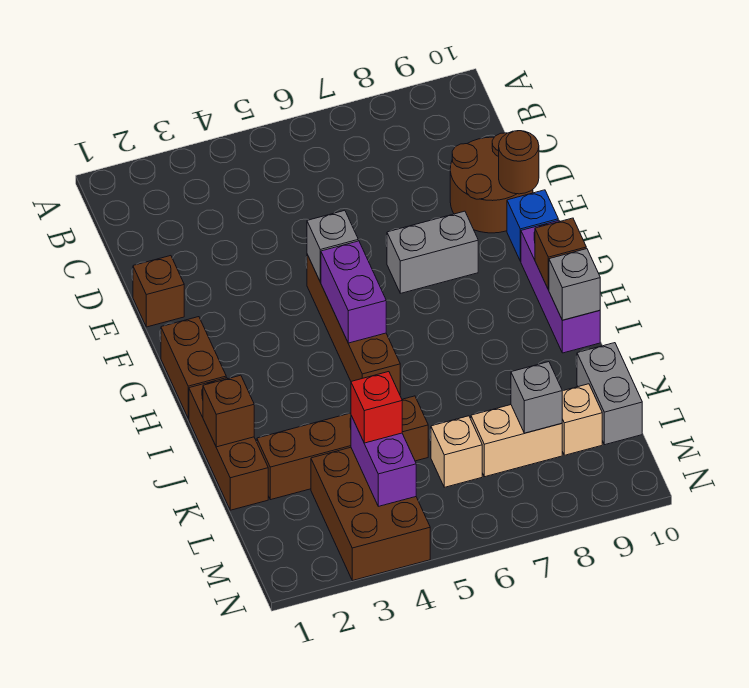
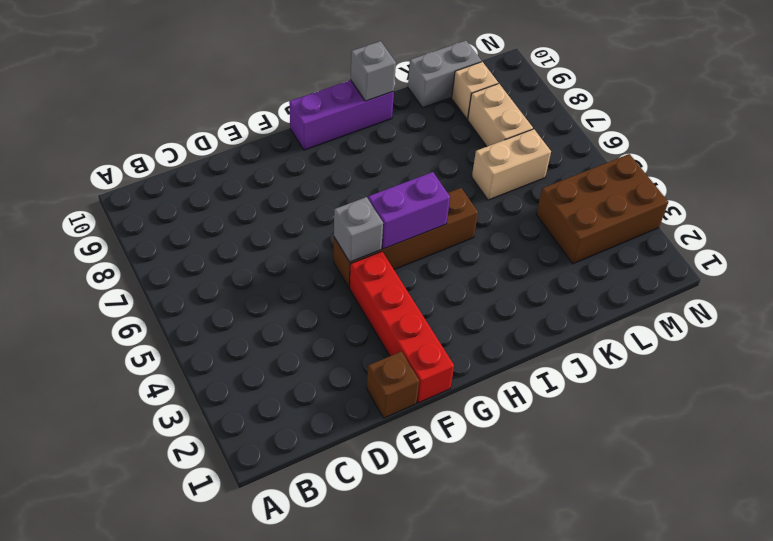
red brick F1:F4 level 1 -> none
tan brick K6:L6 level 1 -> tan brick L6 level 1
none -> brown round brick D9:E10 level 1
none -> grey brick F7:F8 level 1
none -> blue brick F10 level 1

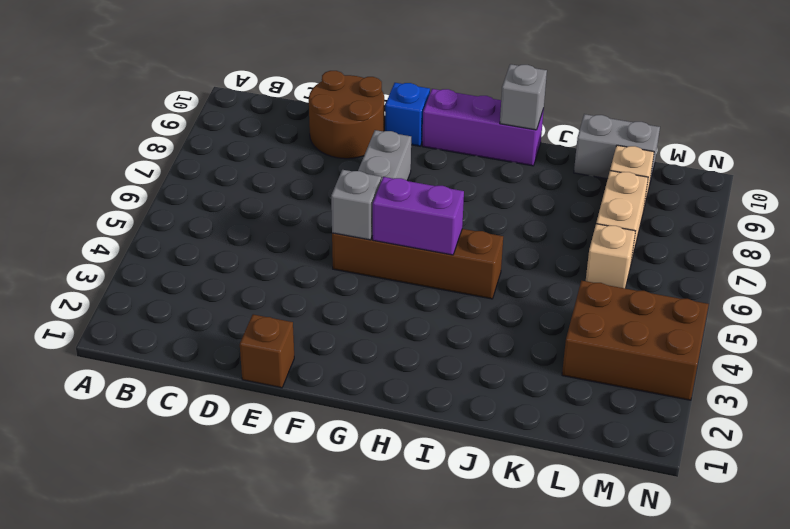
none -> brown brick G1:H1 level 1
none -> brown brick I1:K1 level 1
none -> brown brick K2:K5 level 1

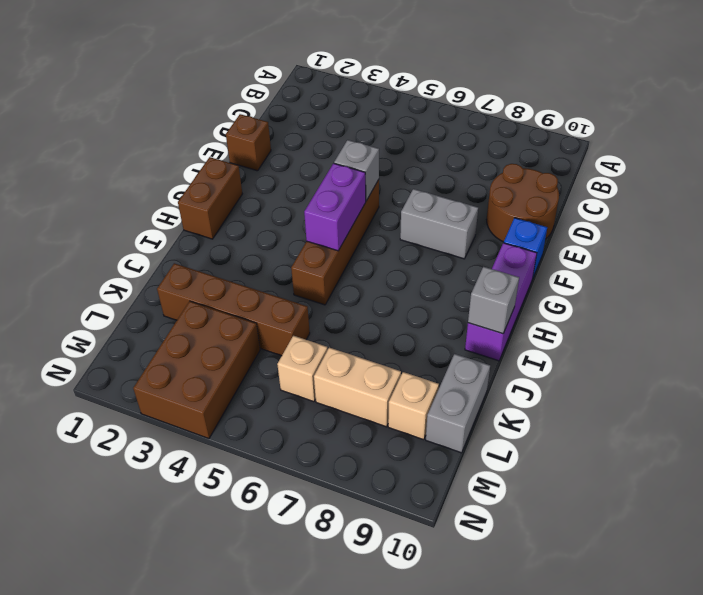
none -> brown brick I1:K1 level 1
none -> brown round brick E10 level 2
none -> brown brick H10 level 2

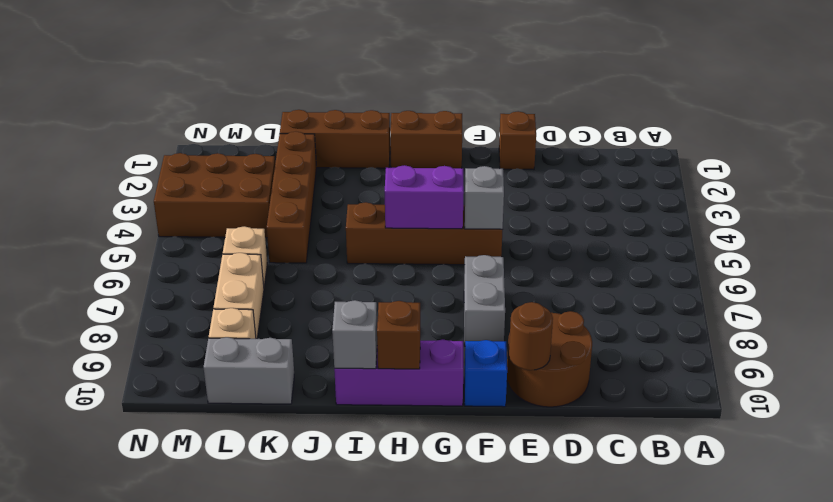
none -> brown brick J1 level 2
none -> purple brick L4:M4 level 2
none -> grey brick L8 level 2

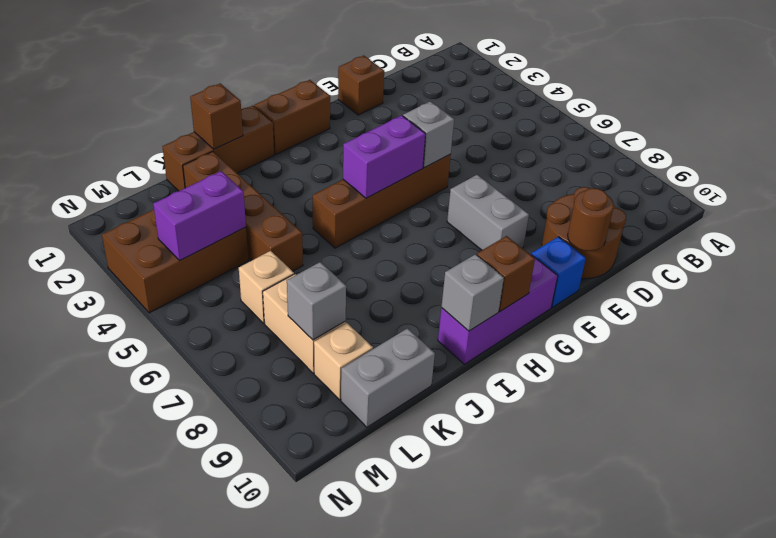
none -> red brick L4 level 3

